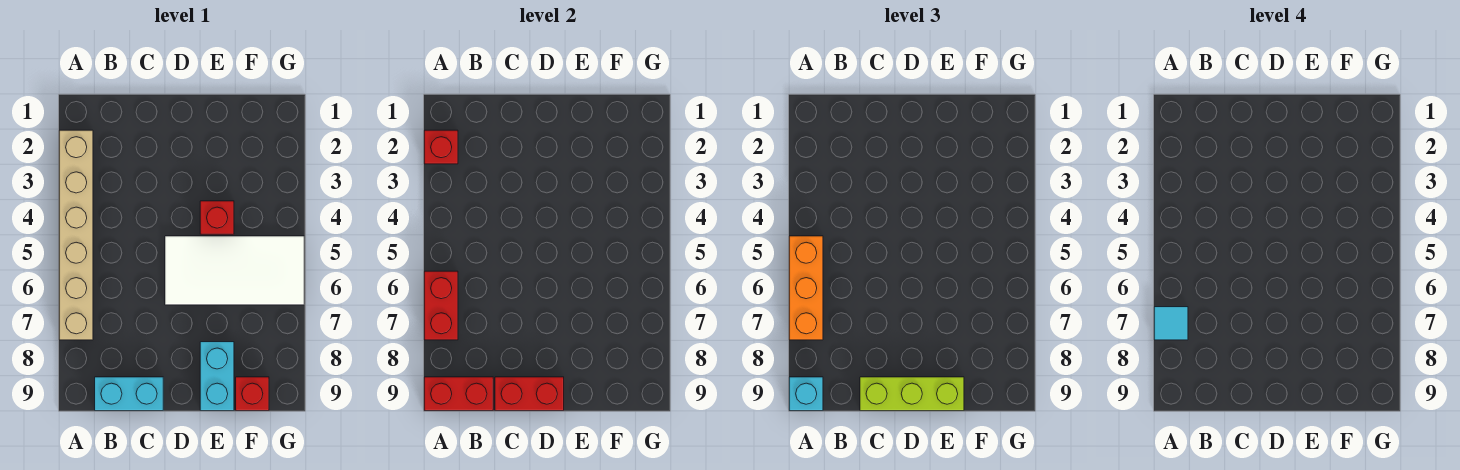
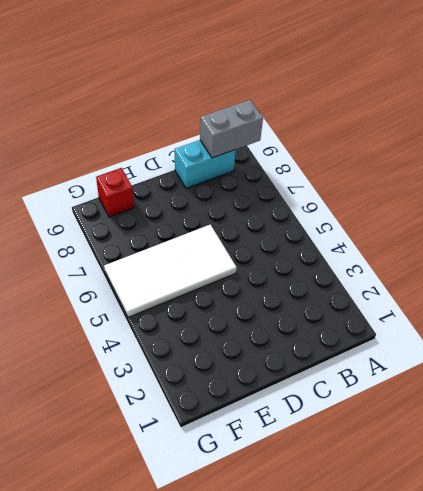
grey brick A9:B9 level 2 -> red brick A9:B9 level 2
none -> tan brick A2:A7 level 1
none -> red brick E4 level 1
none -> cyan brick E8:E9 level 1

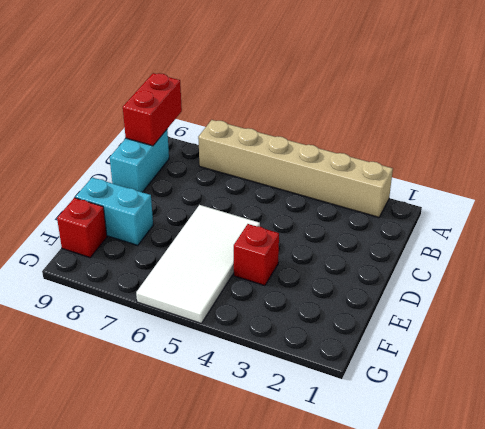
none -> red brick A2 level 2
none -> red brick A6:A7 level 2
none -> red brick C9:D9 level 2

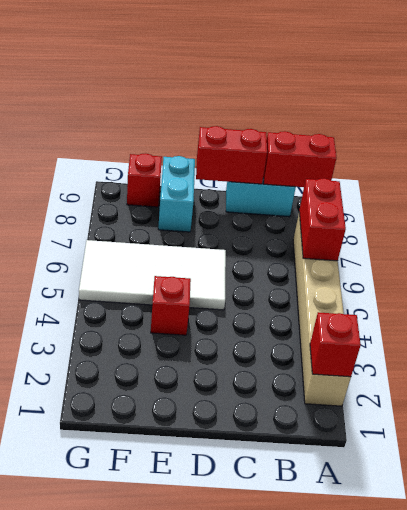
none -> orange brick A5:A7 level 3
none -> cyan brick A9 level 3
none -> lime brick C9:E9 level 3

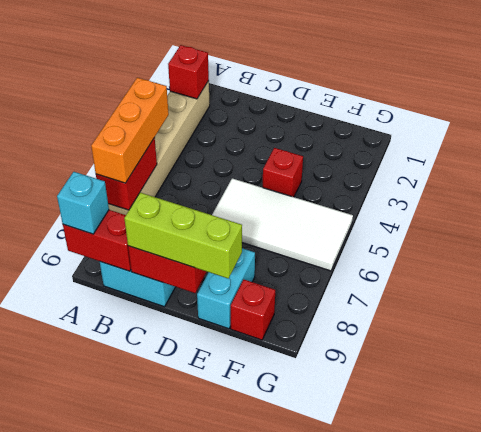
none -> cyan tile A7 level 4

